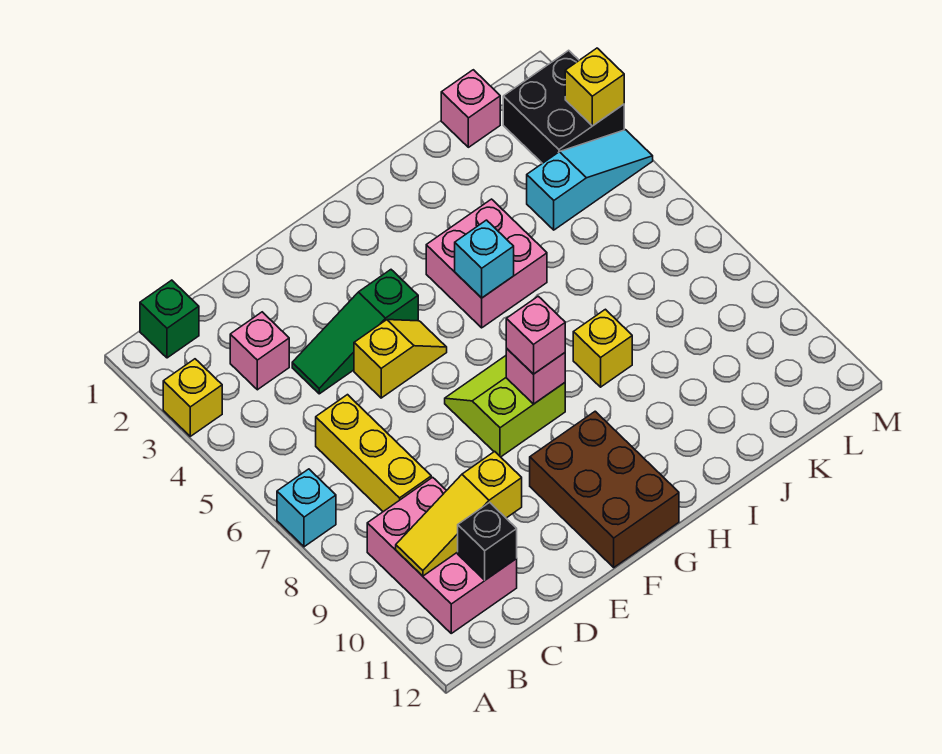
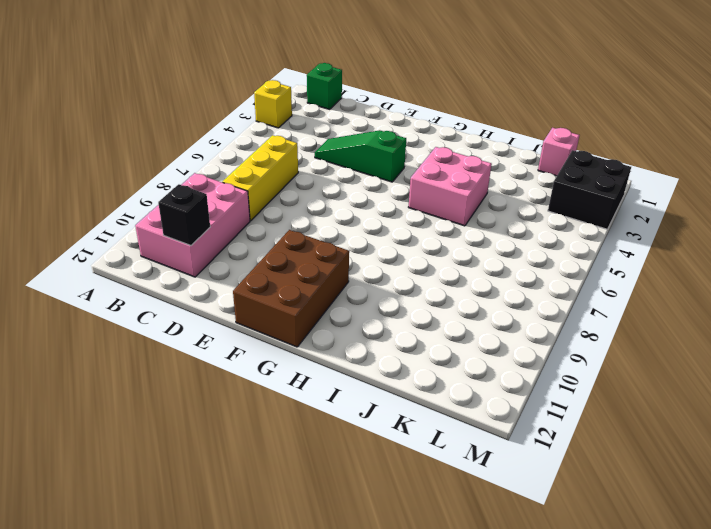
none -> cyan brick A7 level 1
none -> pink brick C3 level 1
none -> yellow slope E5:F5 level 1 top E

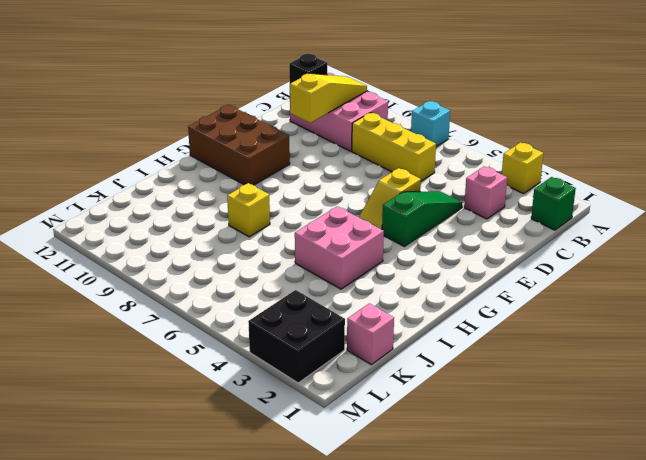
none -> lime slope F7:G8 level 1 top 8
none -> cyan slope K4:M4 level 1 top K
none -> pink brick G8 level 2

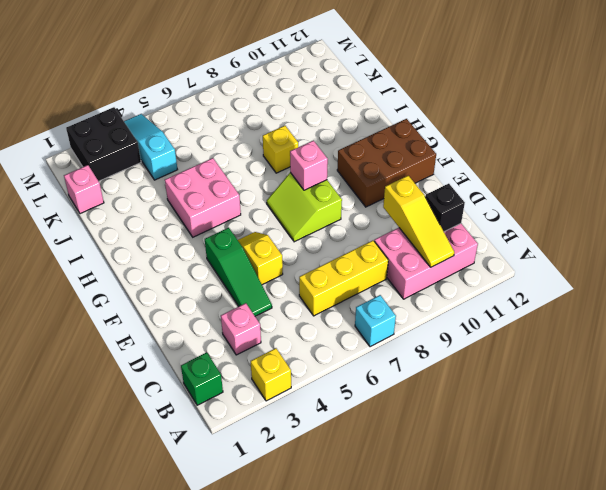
none -> cyan brick H5 level 2
none -> yellow brick M3 level 2
none -> pink brick G8 level 3

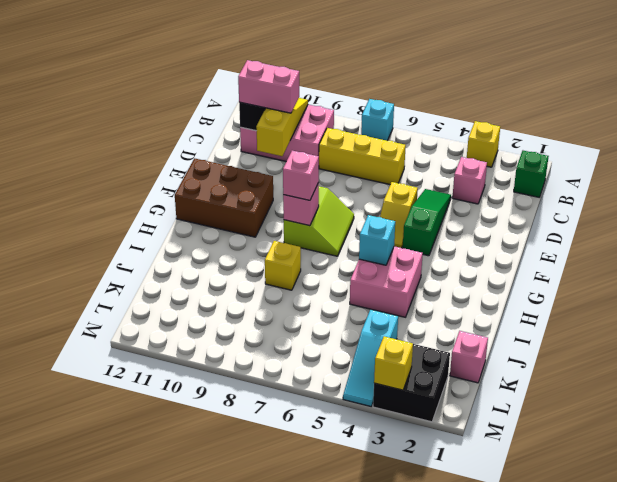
pink brick C10:C11 level 3 -> none

